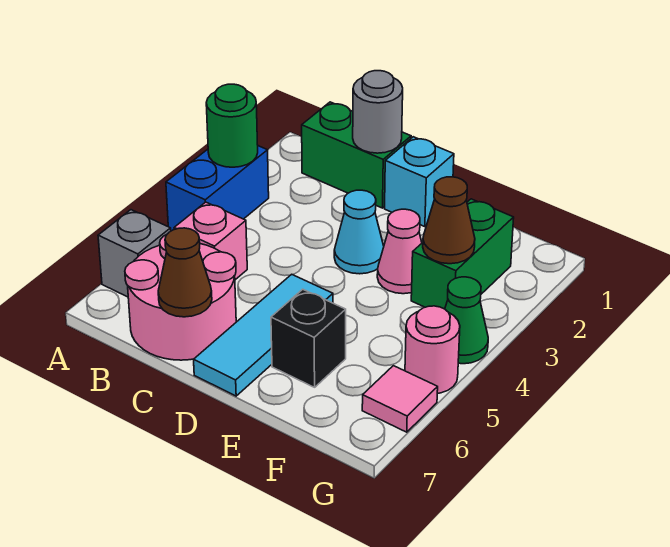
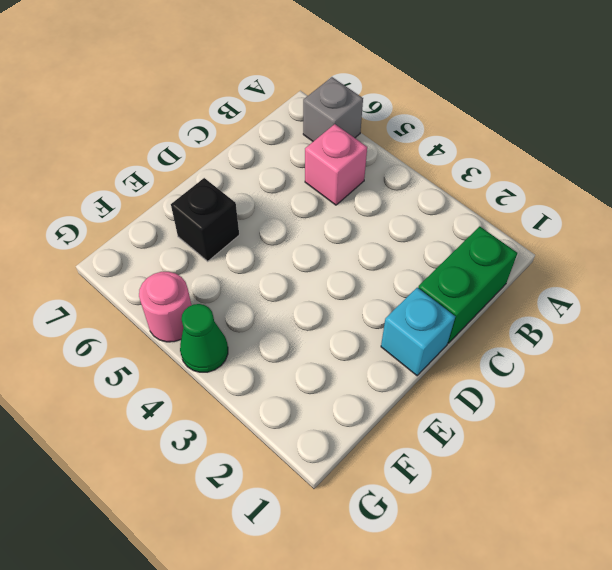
none -> blue brick A3:A4 level 1
none -> pink round brick B6:C7 level 1
none -> cyan cone D3 level 1

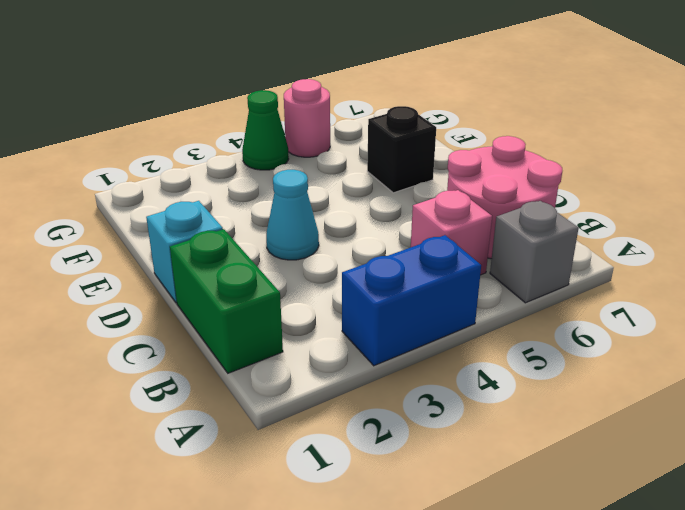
none -> cyan tile D5:D7 level 1
none -> pink cone E3 level 1
none -> green brick F2:F3 level 1

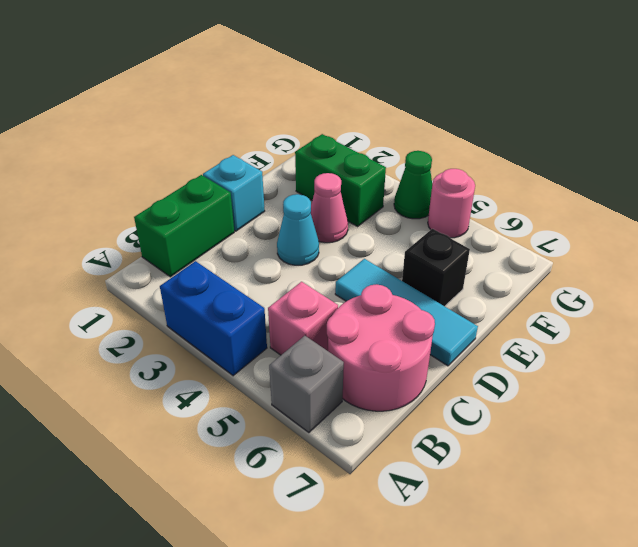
none -> pink tile G6 level 1
none -> green round brick A3 level 2
none -> grey round brick C1 level 2

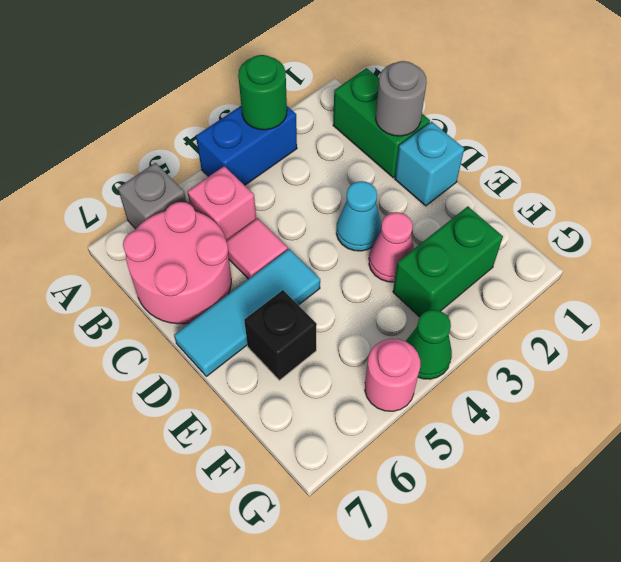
pink tile C5 level 1 -> pink tile G6 level 1
none -> brown cone C7 level 2
none -> brown cone F3 level 2

